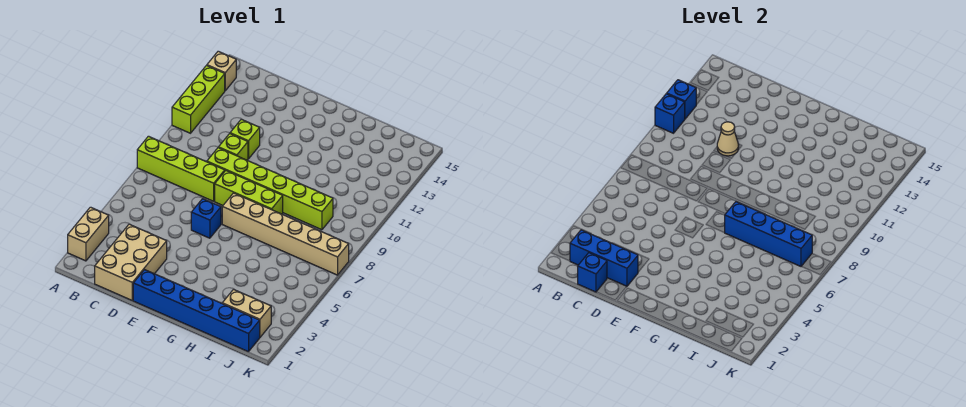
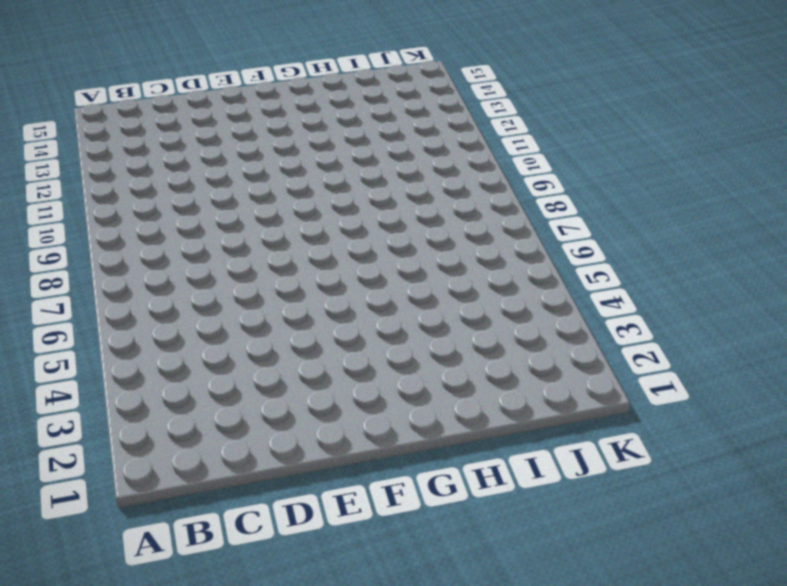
none -> tan brick A2:A3 level 1
none -> lime brick A8:D8 level 1
none -> lime brick A11:A13 level 1

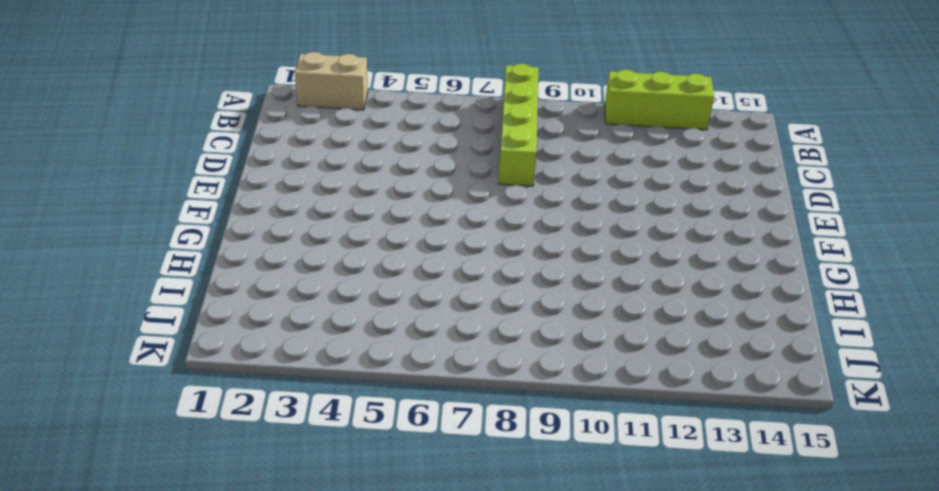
none -> tan brick A14 level 1
none -> tan brick C1:D3 level 1
none -> lime brick D9:I9 level 1

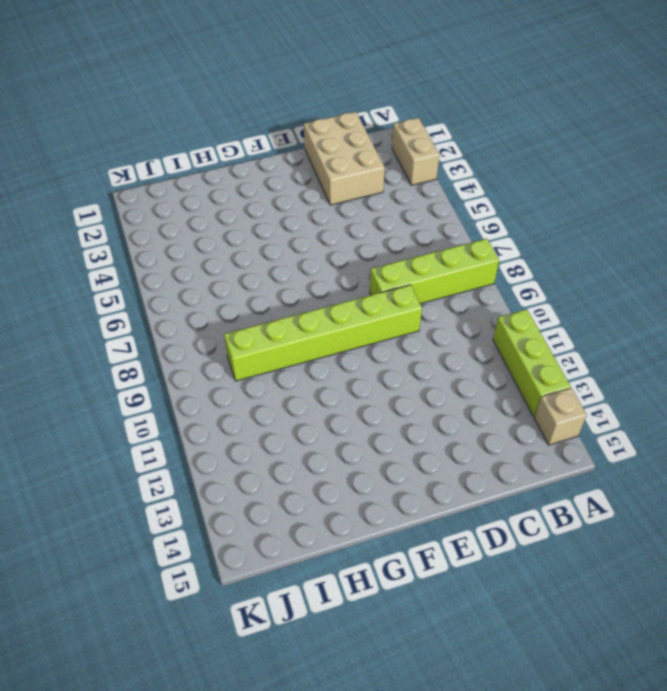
none -> lime brick D10 level 1
none -> lime brick D11 level 1
none -> blue brick E1:J1 level 1

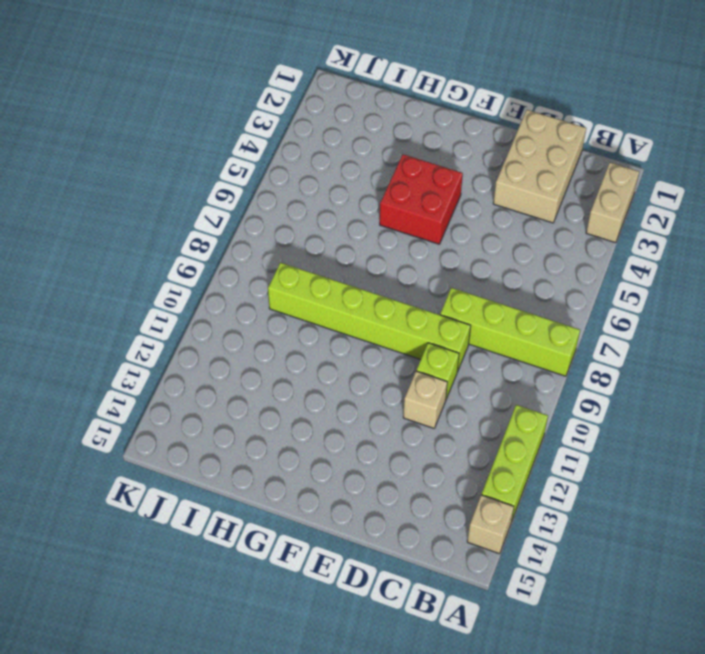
tan brick D11 level 1 -> lime brick D11 level 1
red brick F4:G5 level 1 -> none
none -> blue brick E1:J1 level 1
none -> blue brick E6 level 1
none -> lime brick E8:G8 level 1

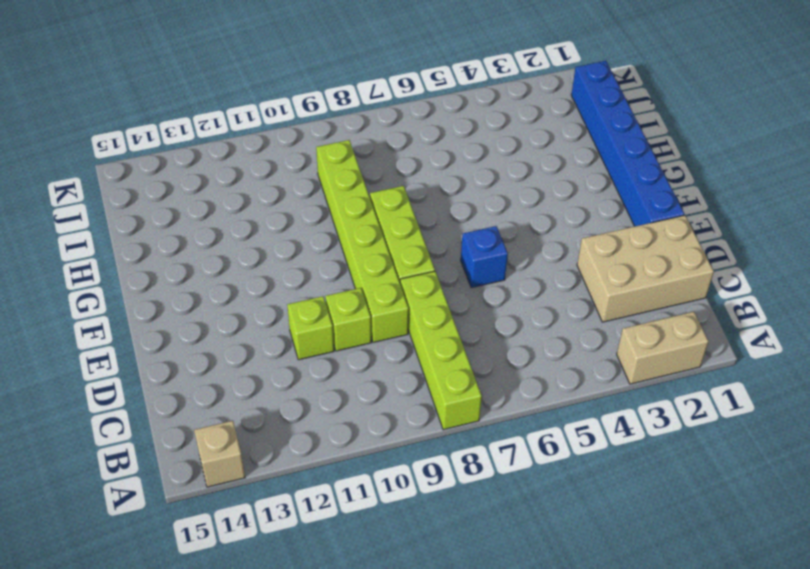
none -> lime brick A11:A13 level 1
none -> tan brick F7:K7 level 1
none -> tan brick I2:J2 level 1

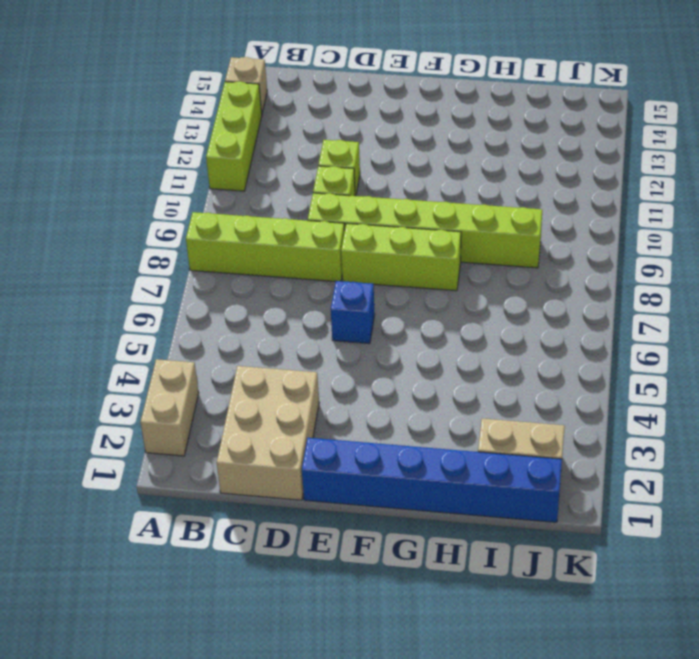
none -> tan brick F7:K7 level 1
none -> blue brick A11 level 2
none -> blue brick A12 level 2

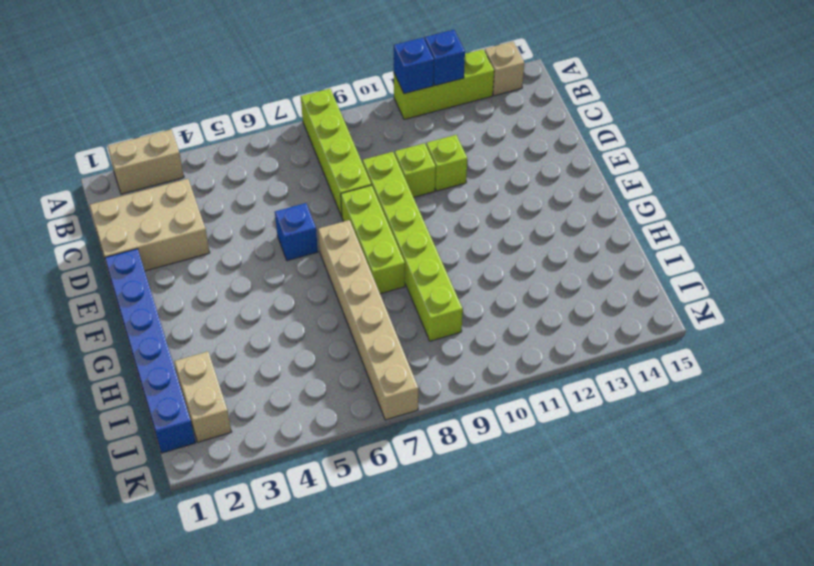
none -> blue brick B2:D2 level 2
none -> blue brick C1 level 2
none -> tan cone D11 level 2

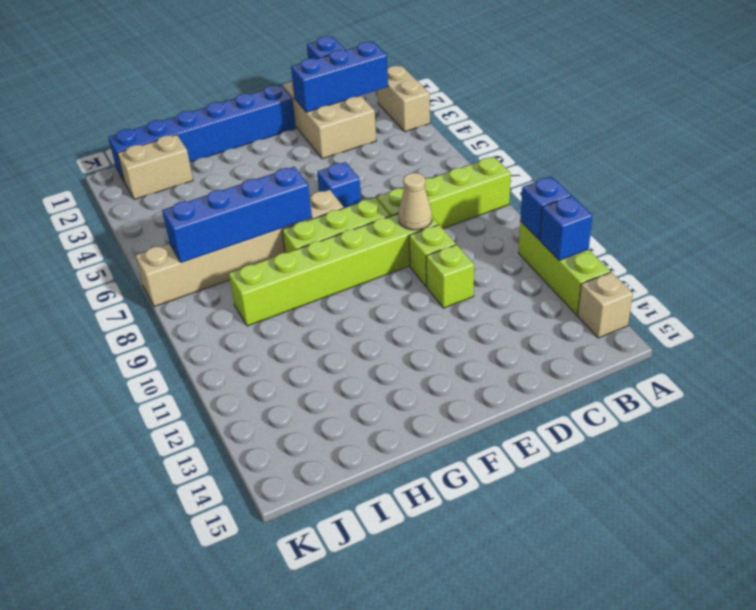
tan cone D9 level 2 -> tan cone D11 level 2

